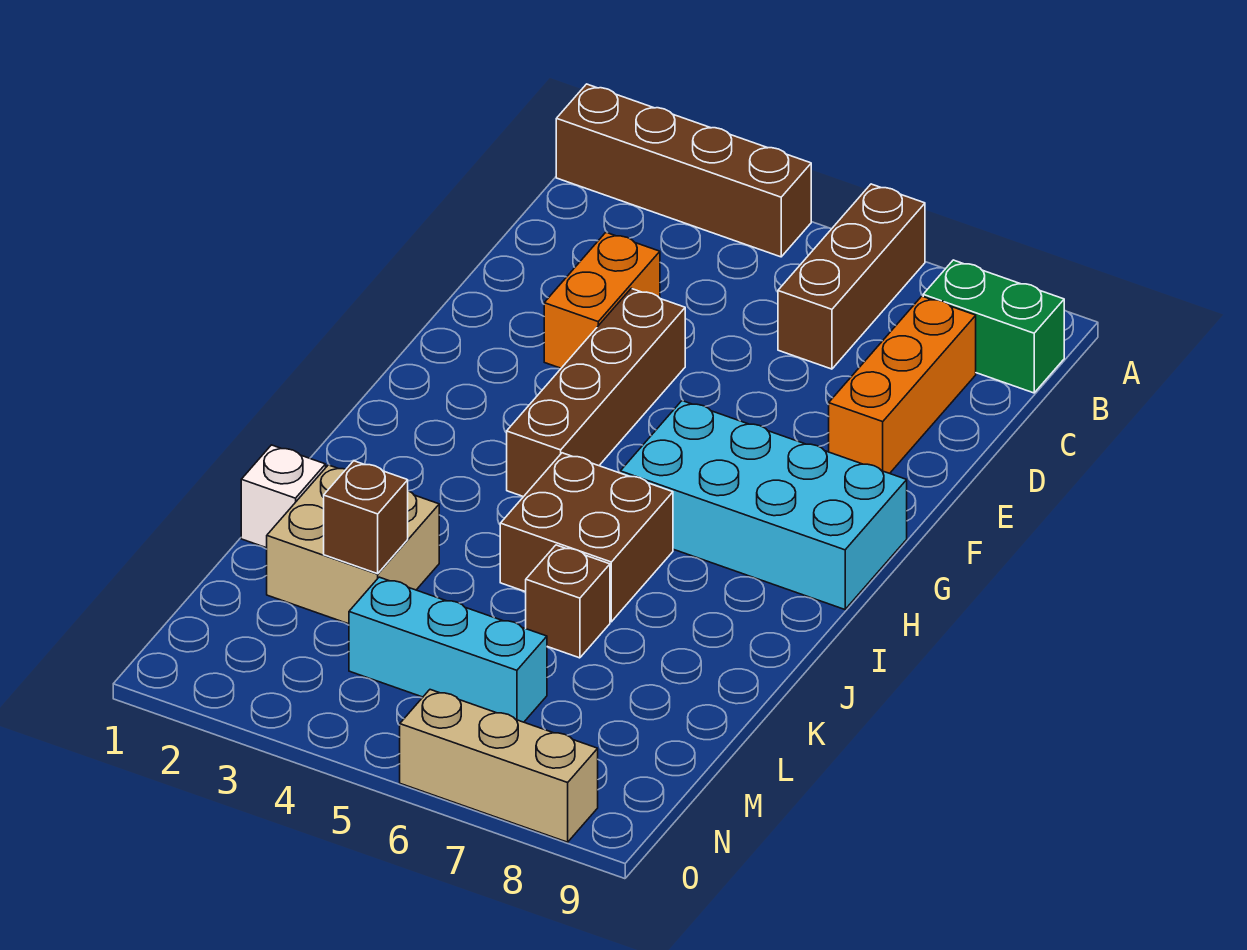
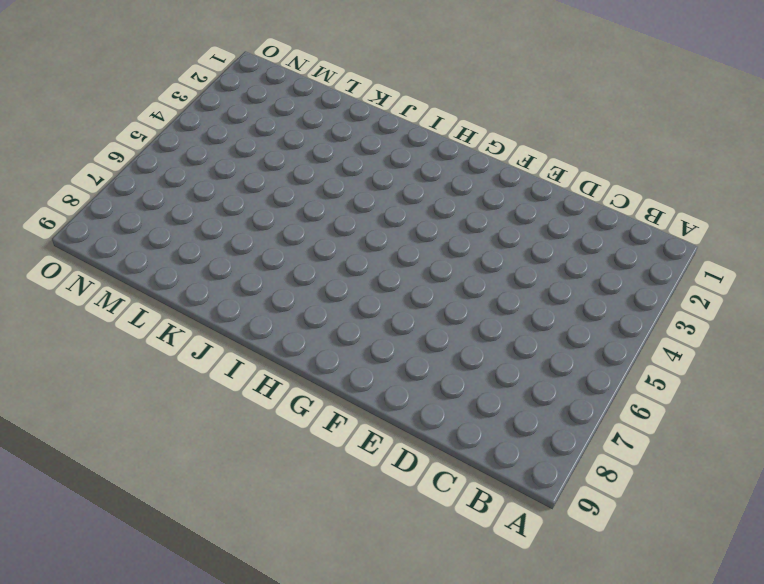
none -> brown brick A1:A4 level 1
none -> brown brick A6:C6 level 1
none -> green brick B8:B9 level 1

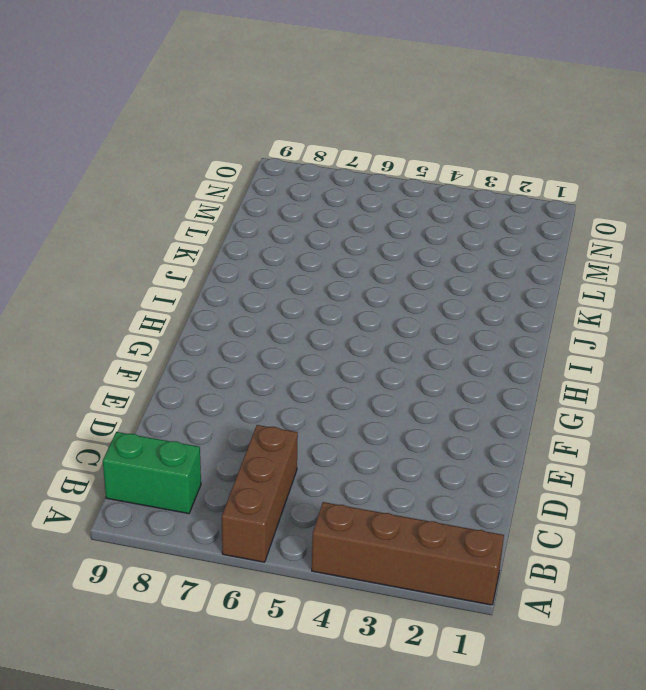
none -> orange brick C8:E8 level 1
none -> orange brick D3:E3 level 1
none -> brown brick E4:H4 level 1

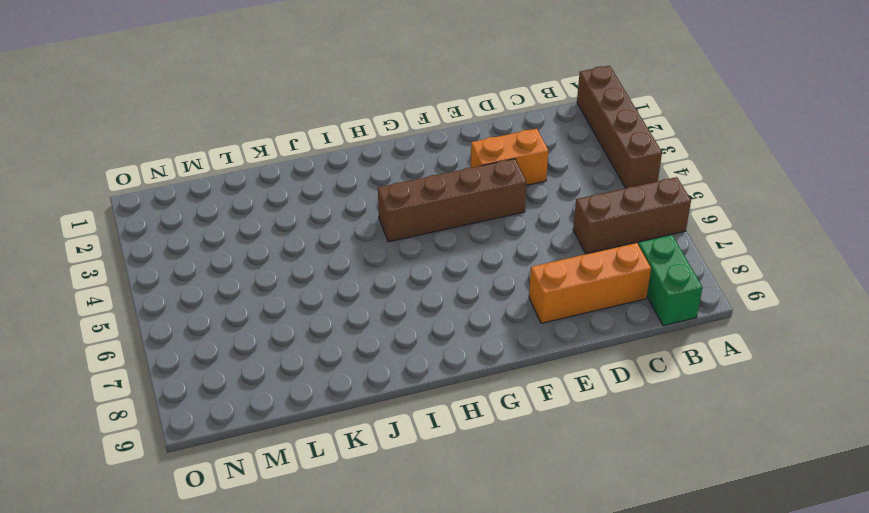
none -> cyan brick G6:H9 level 1
none -> brown brick I5:J6 level 1
none -> white brick K1 level 1

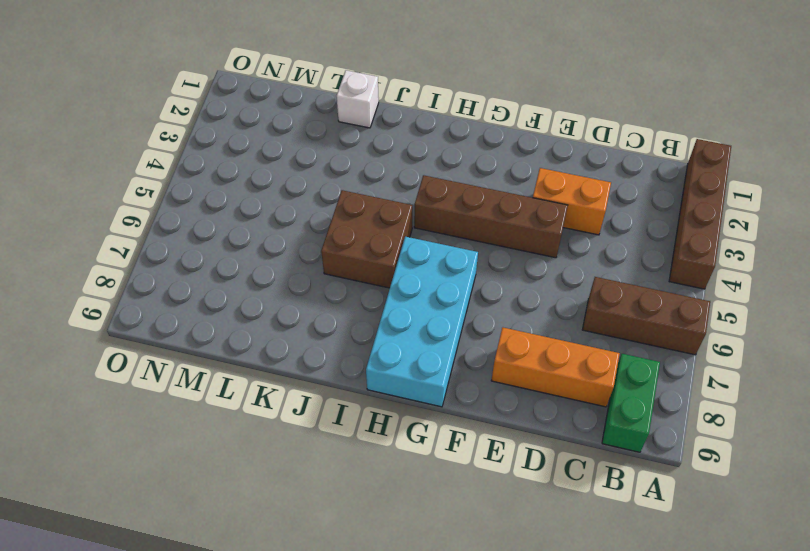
none -> tan brick K2:L3 level 1
none -> brown brick K6 level 1
none -> cyan brick M4:M6 level 1

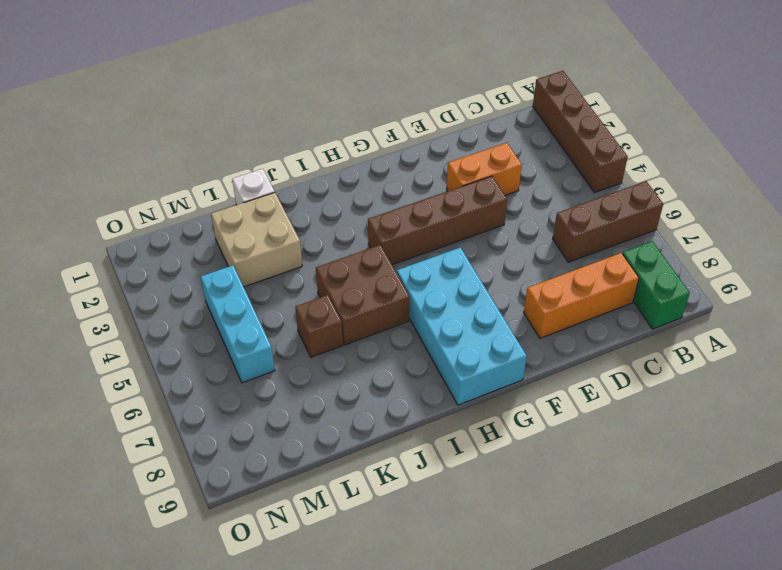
none -> tan brick O6:O8 level 1
none -> brown brick L3 level 2

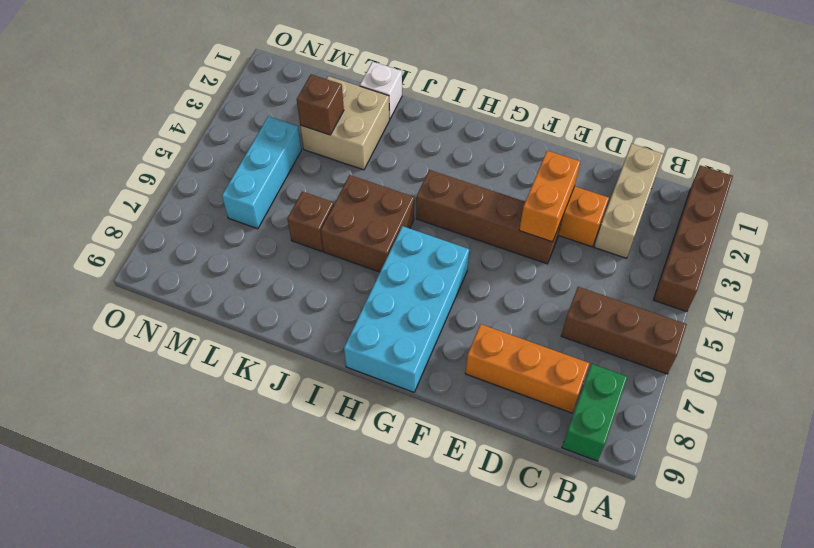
tan brick C1:C3 level 1 -> tan brick O6:O8 level 1
orange brick E3:E4 level 2 -> none

